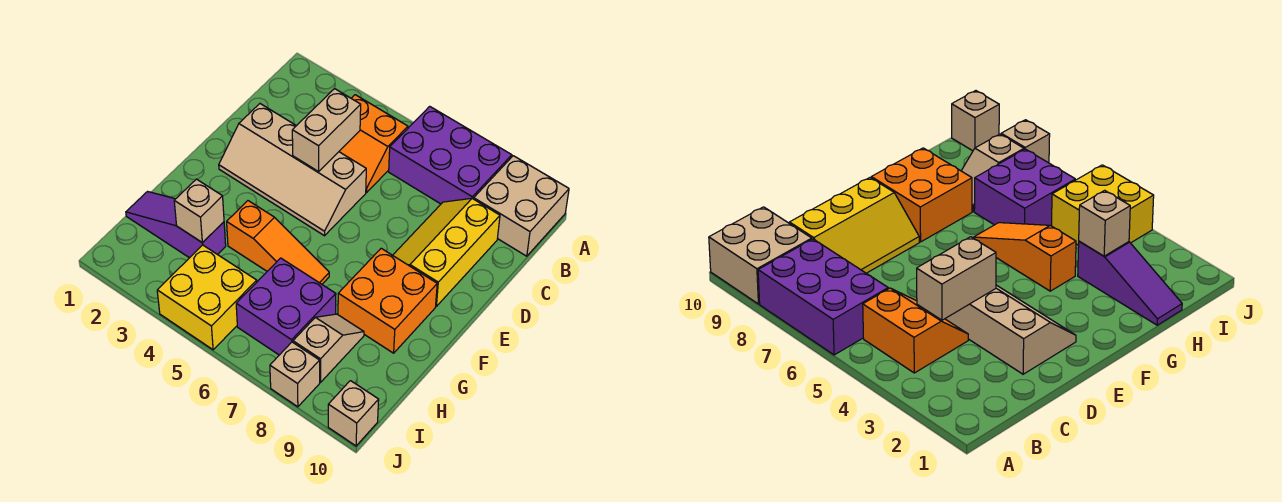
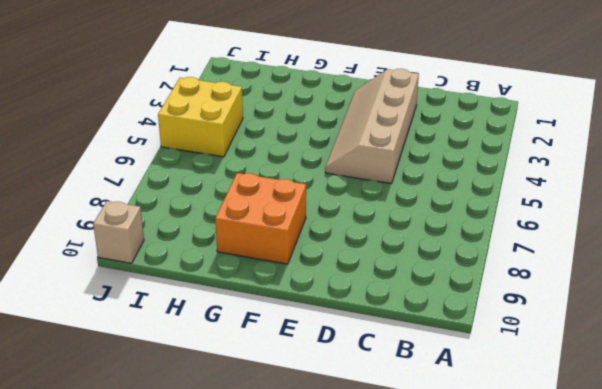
none -> purple brick A6:B8 level 1
none -> tan brick A9:B10 level 1
none -> orange slope B4:C5 level 1 top B

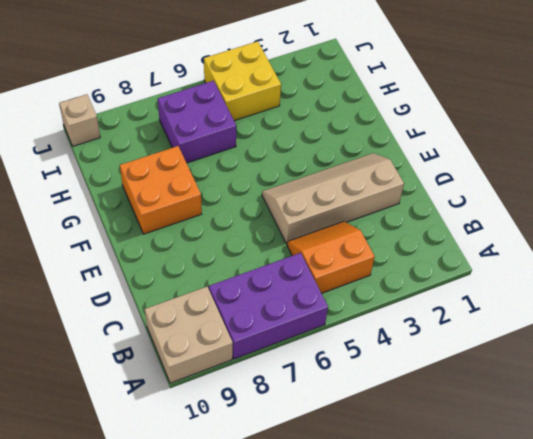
none -> yellow slope C8:E9 level 1 top 9
none -> orange slope G4:G6 level 1 top 4
none -> purple slope H1:H3 level 1 top 3

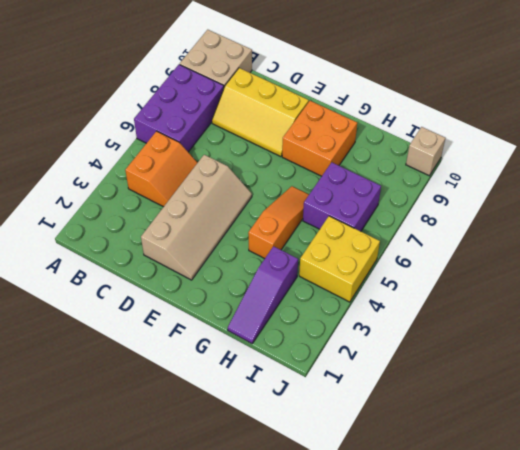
none -> tan slope H8:I8 level 1 top I
none -> tan brick J8 level 1
none -> tan brick C4:D4 level 2

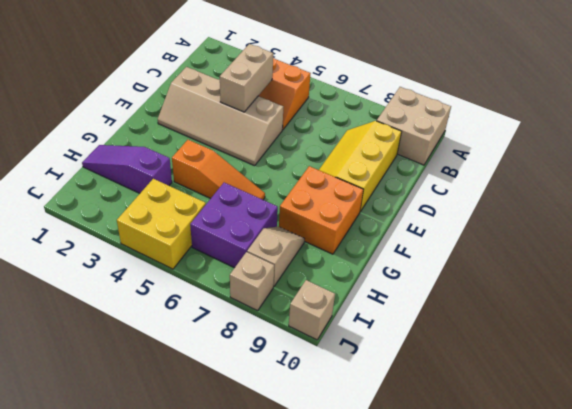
none -> purple brick A6:B8 level 1
none -> tan brick H3 level 2

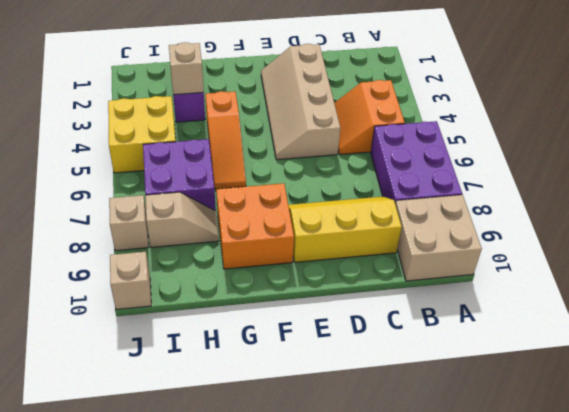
none -> tan brick C4:D4 level 2

